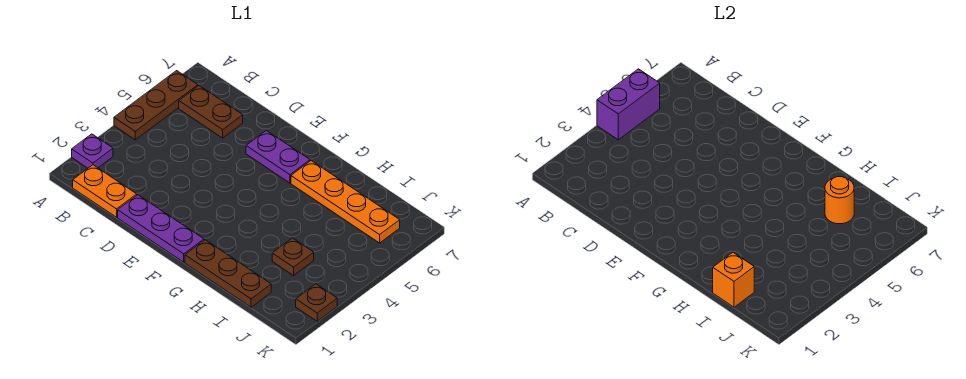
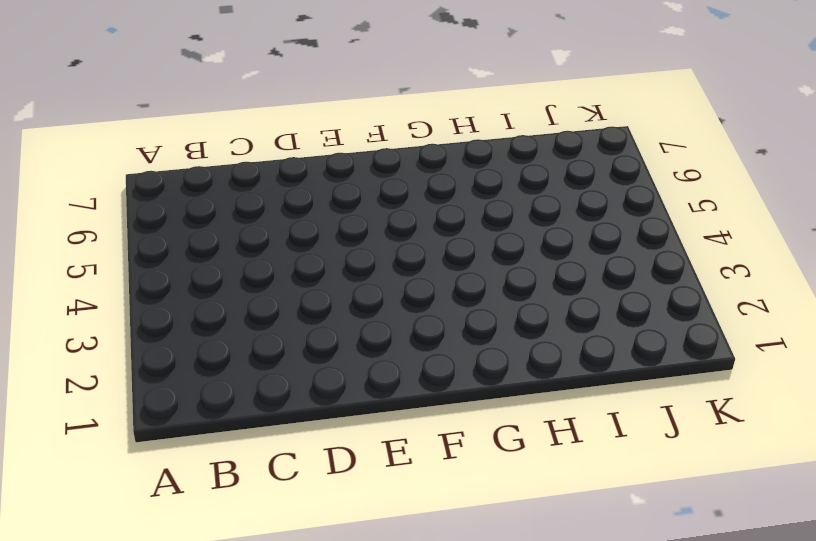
none -> purple plate A2 level 1
none -> brown plate A4:A6 level 1
none -> orange plate B1:C1 level 1

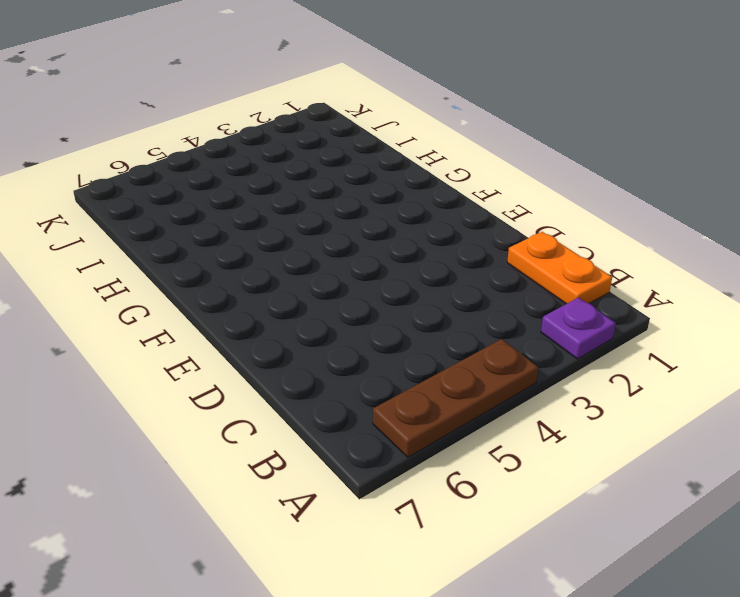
none -> brown plate B6:C6 level 1
none -> purple plate D1:F1 level 1
none -> purple plate E6:F6 level 1

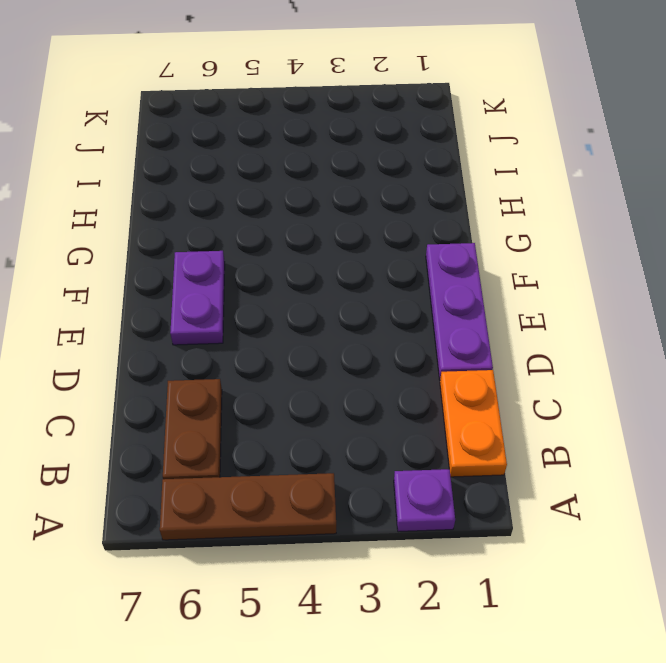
none -> brown plate G1:I1 level 1
none -> orange plate G6:J6 level 1
none -> brown plate I3 level 1

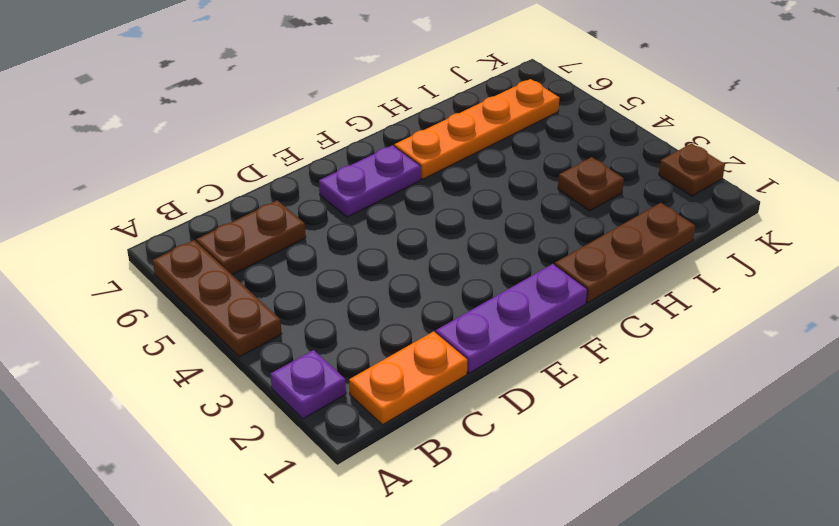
none -> purple brick A4:A5 level 2
none -> orange brick I1 level 2
none -> orange round brick I6 level 2

